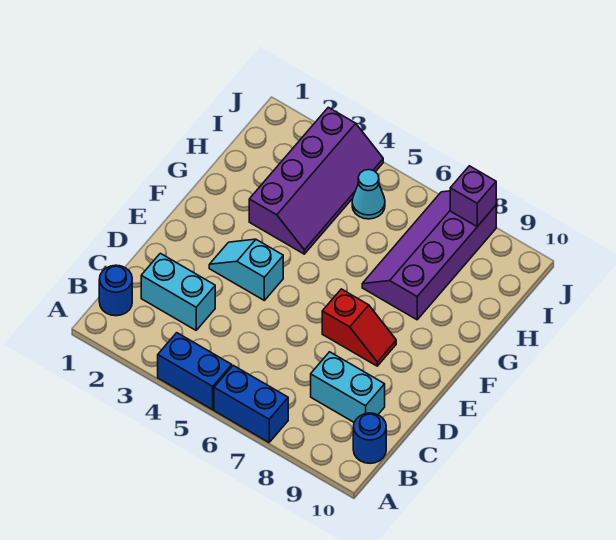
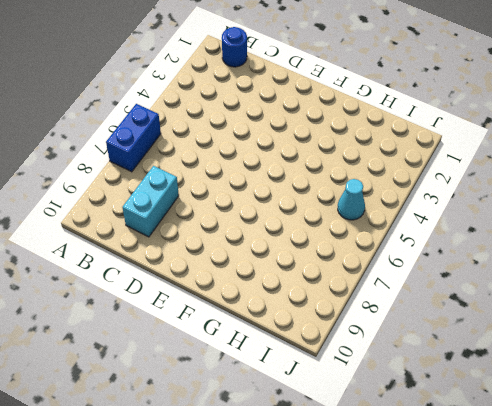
none -> blue brick A4:A5 level 1
none -> blue round brick B10 level 1
none -> cyan brick C2:C3 level 1

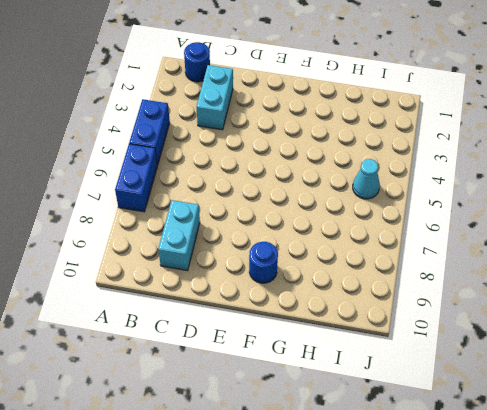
blue round brick F9 level 1 -> blue round brick B10 level 1
none -> cyan slope E3:E4 level 1 top 4
none -> red slope E7:E8 level 1 top 7
none -> purple slope G3:J4 level 1 top 3

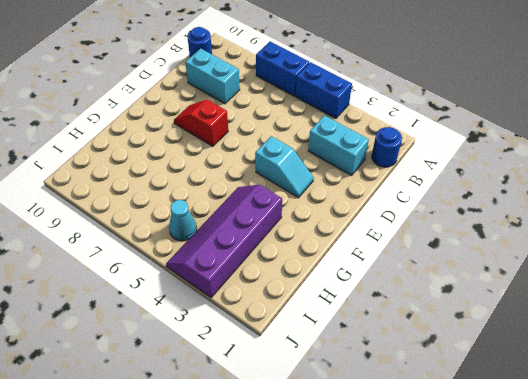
none -> purple slope G7:J8 level 1 top 8
none -> purple brick J8 level 2

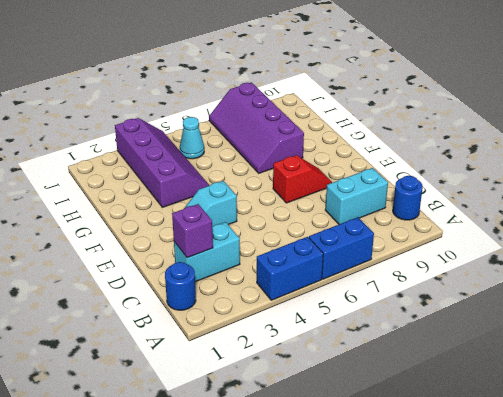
purple brick C2 level 2 -> purple brick J8 level 2

